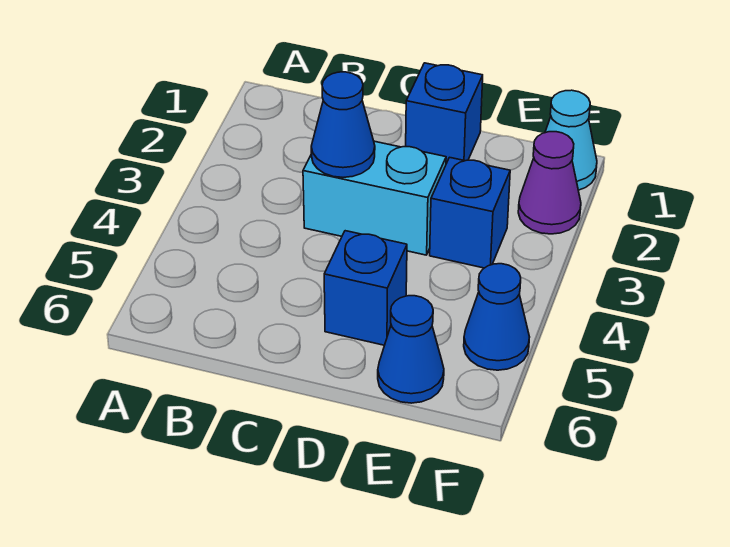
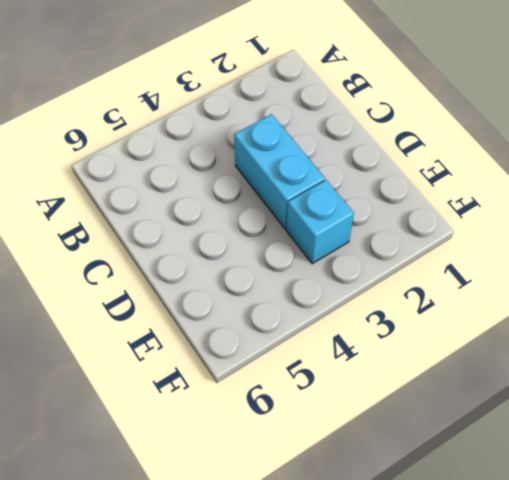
cyan brick E3 level 1 -> blue brick E3 level 1
none -> blue brick D1 level 1
none -> blue brick D5 level 1

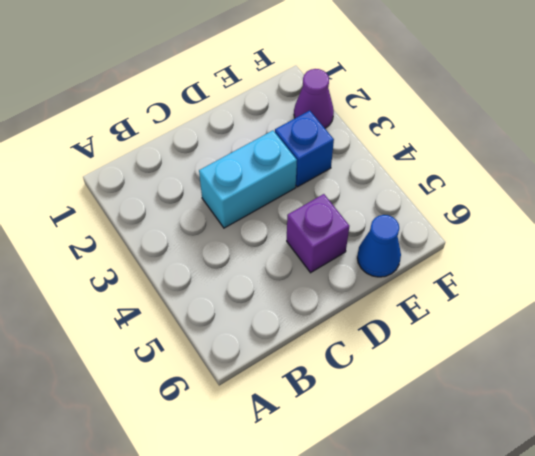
purple brick D5 level 1 -> blue brick D5 level 1
none -> blue brick D1 level 1
none -> cyan cone F1 level 1

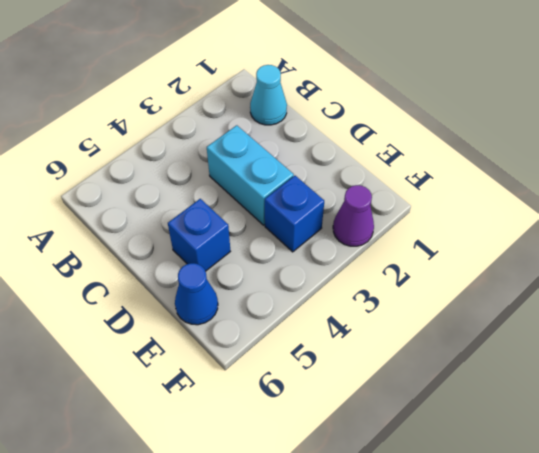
cyan cone B1 level 1 -> cyan cone F1 level 1
none -> blue brick D1 level 1
none -> blue cone F5 level 1

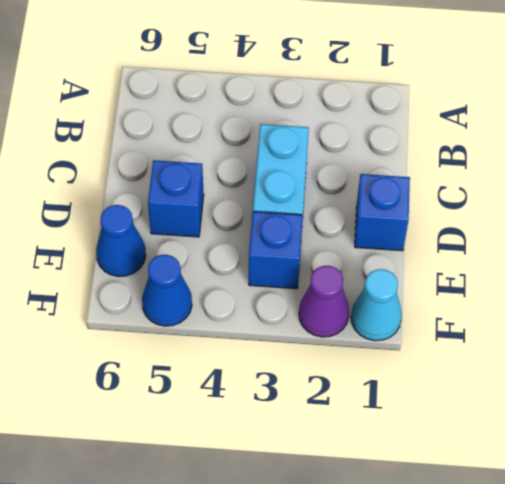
none -> blue cone C3 level 2

